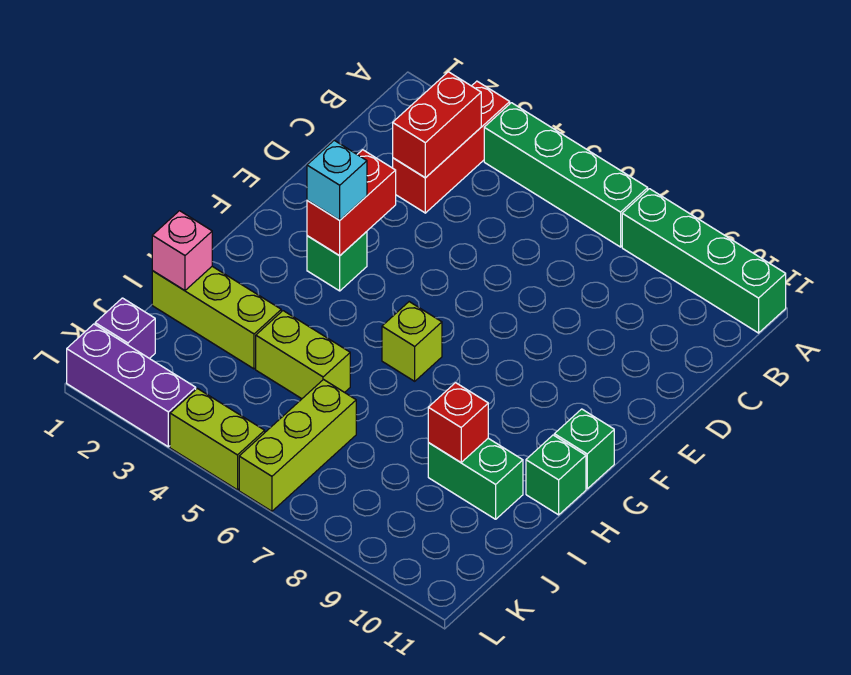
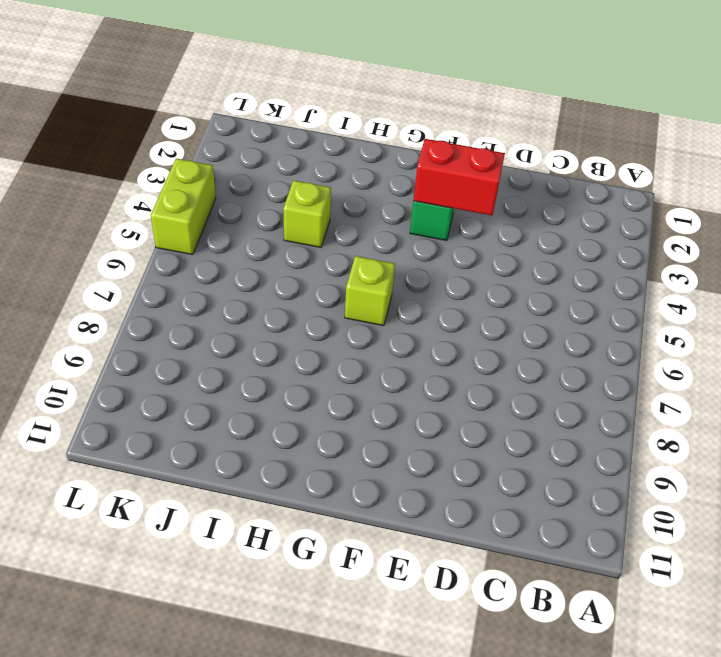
lime brick I4 level 1 -> lime brick I4:I5 level 1
none -> red brick A3:C3 level 1
none -> green brick A4:A7 level 1
none -> green brick A8:A11 level 1

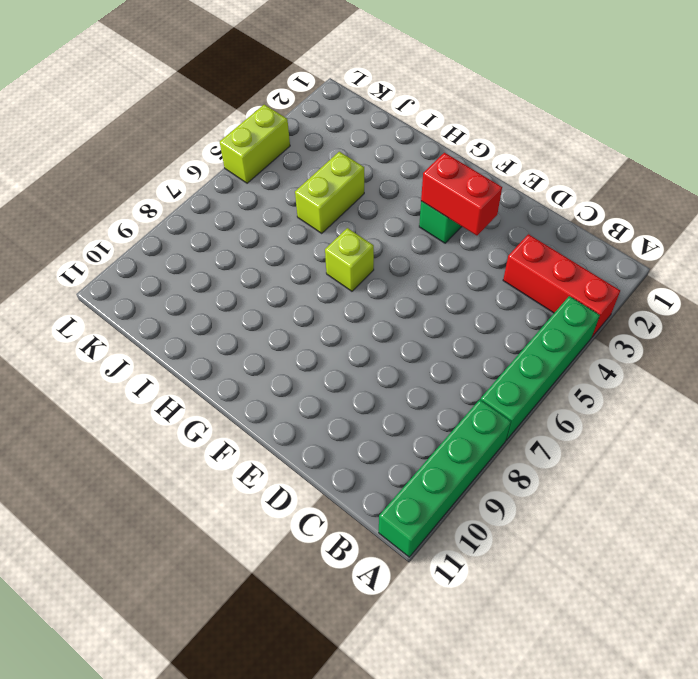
none -> green brick G11 level 1
none -> green brick H11 level 1
none -> lime brick I1:I3 level 1

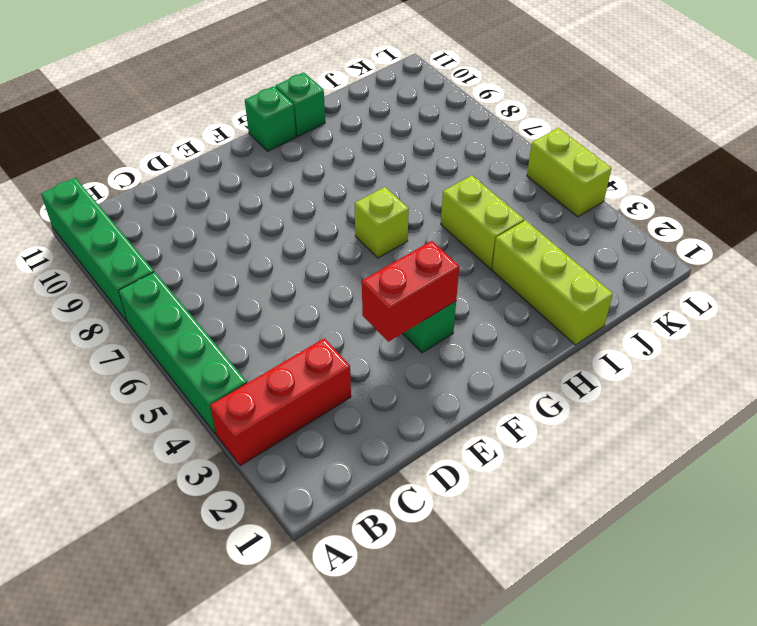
none -> green brick I9:I10 level 1
none -> lime brick J6:L6 level 1
none -> purple brick K1 level 1

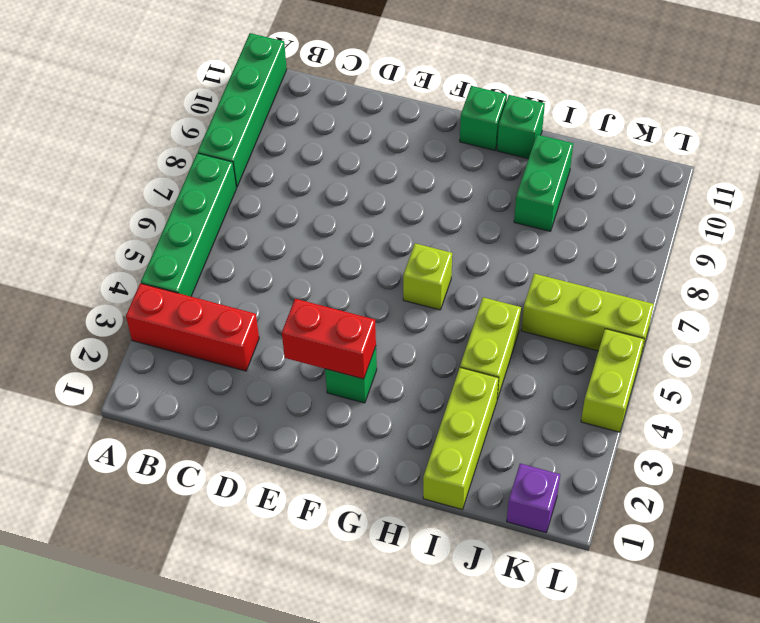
none -> purple brick L1:L3 level 1
none -> red brick B3:C3 level 2
none -> pink brick I1 level 2

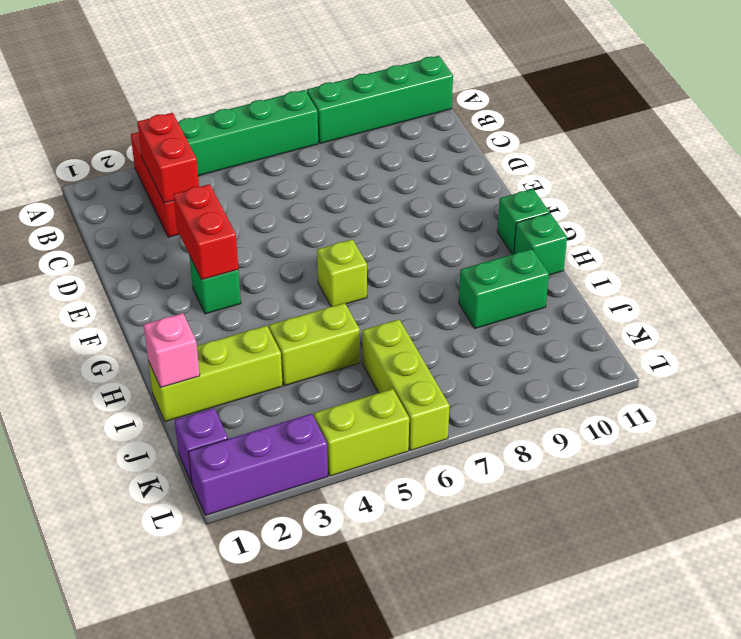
none -> red brick I9 level 2
none -> cyan brick F3 level 3

